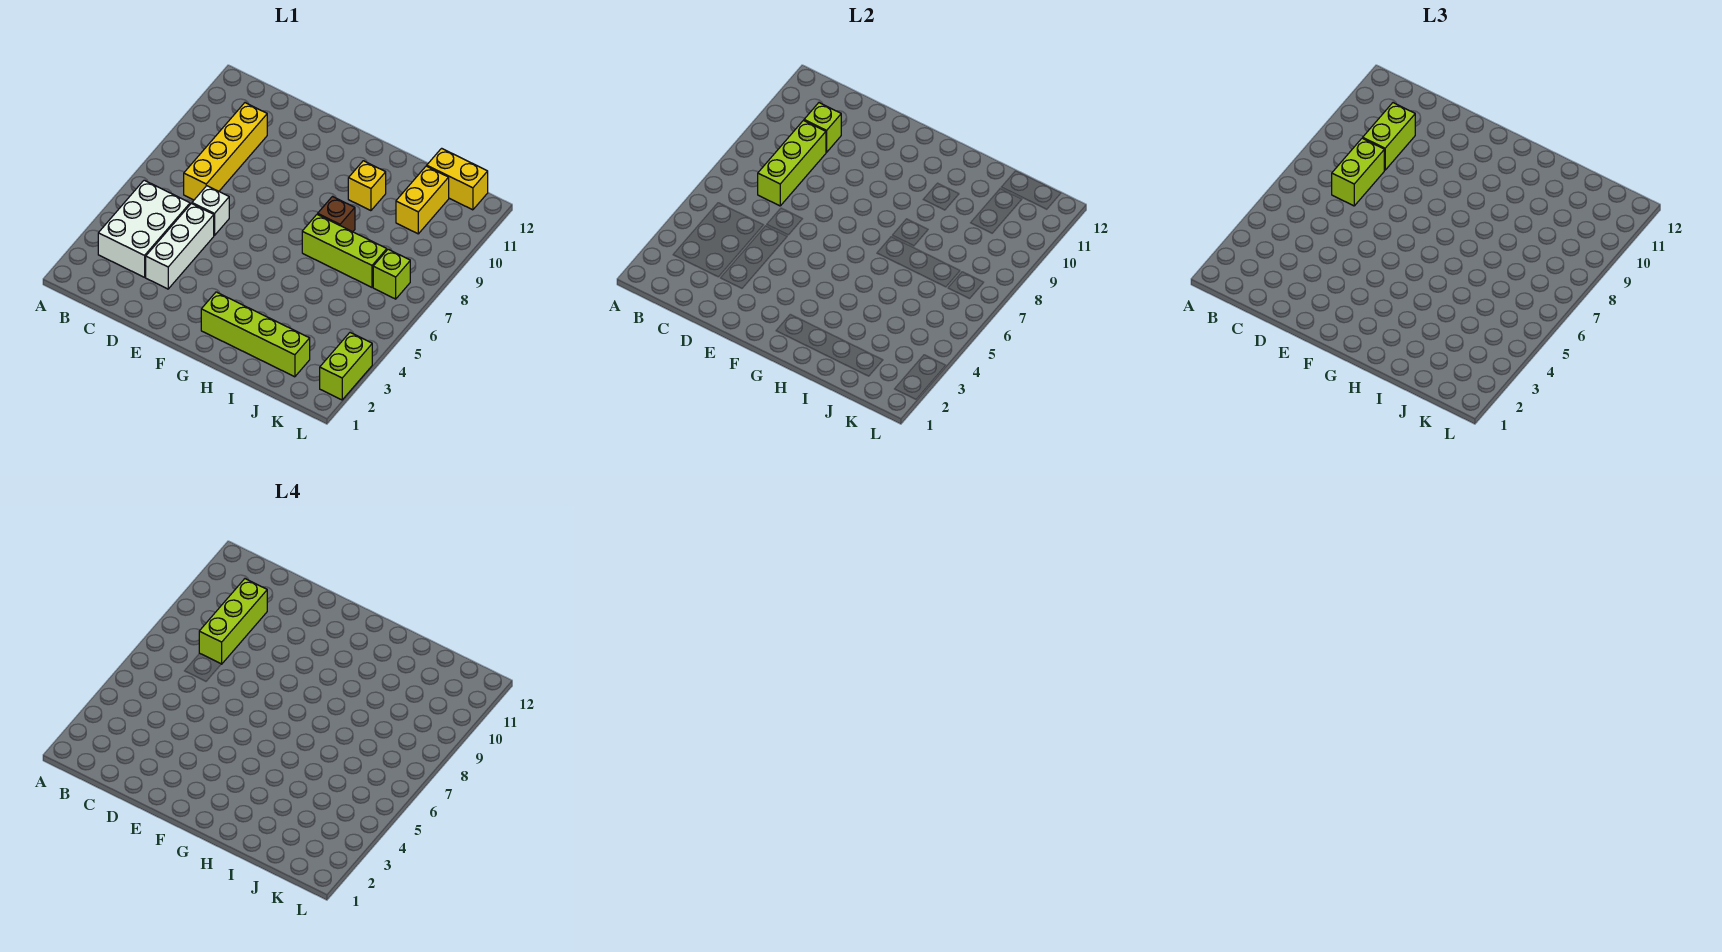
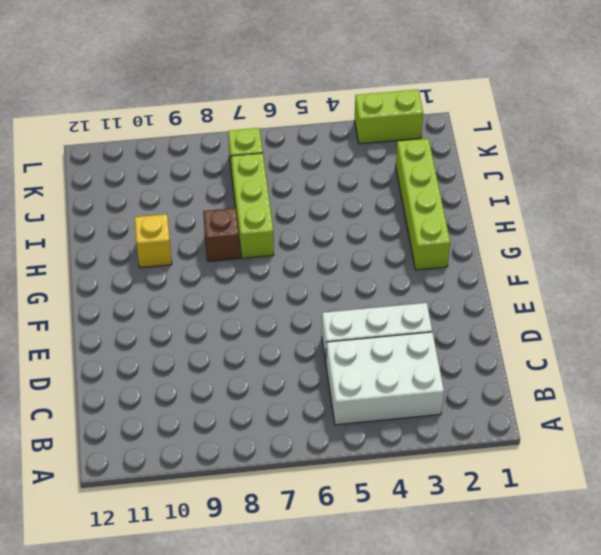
none -> yellow brick C7:C10 level 1
none -> white brick D6 level 1
none -> yellow brick J10:J11 level 1

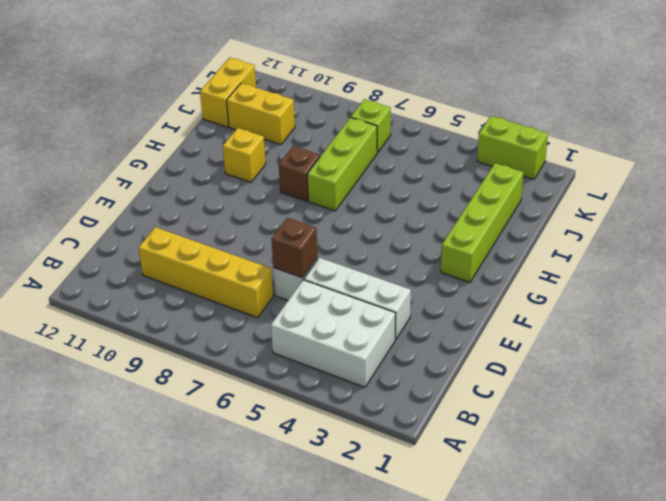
brown brick D6 level 2 -> none
none -> lime brick C7:C9 level 2
none -> lime brick C10 level 2
none -> lime brick C7:C8 level 3

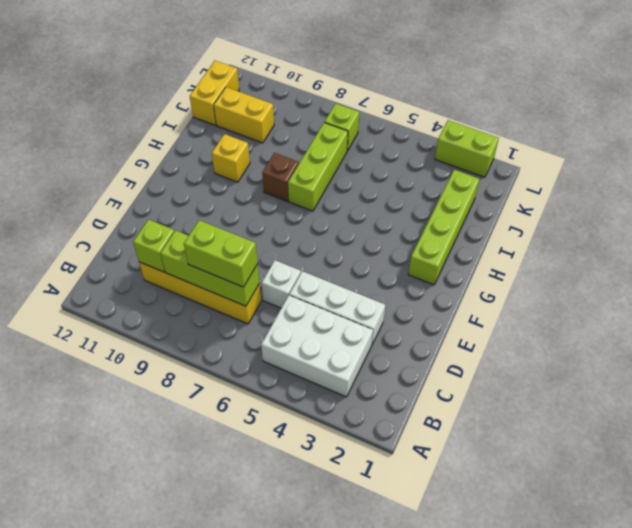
none -> lime brick C9:C10 level 3
none -> lime brick C8:C10 level 4

